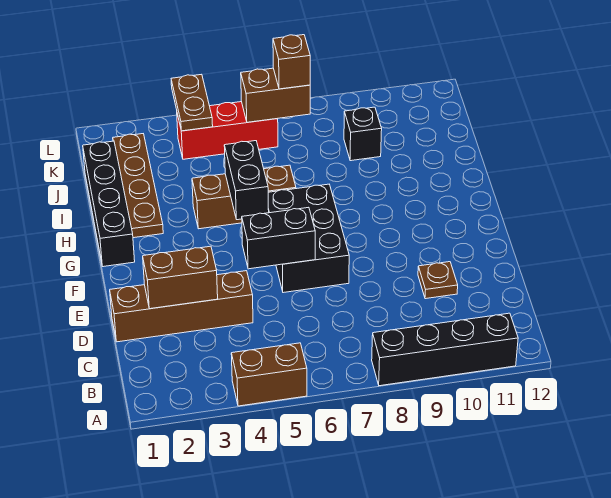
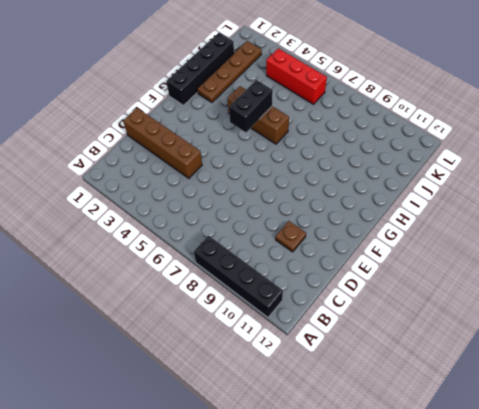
none -> brown brick A4:A5 level 1
none -> black brick E6:G7 level 1
none -> black brick J9 level 1

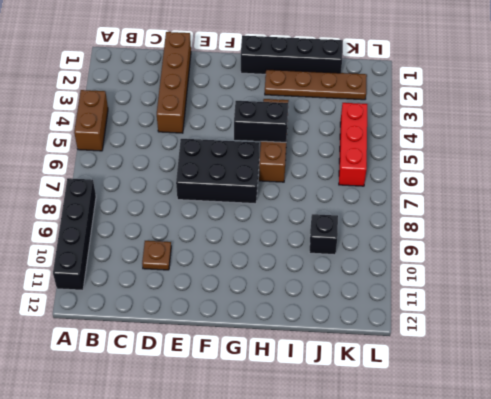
none -> brown brick D2:D3 level 2
none -> black brick E5:E6 level 2
none -> brown plate K4:L4 level 2

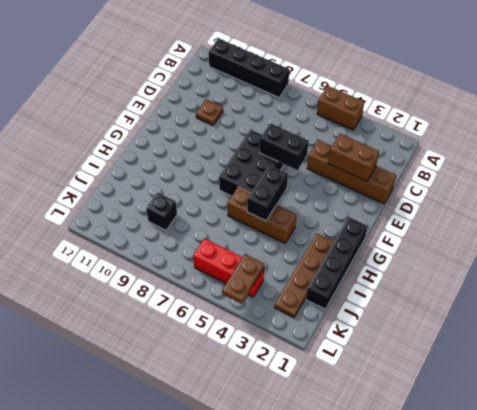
none -> brown brick K6:K7 level 2
none -> brown brick K7 level 3

